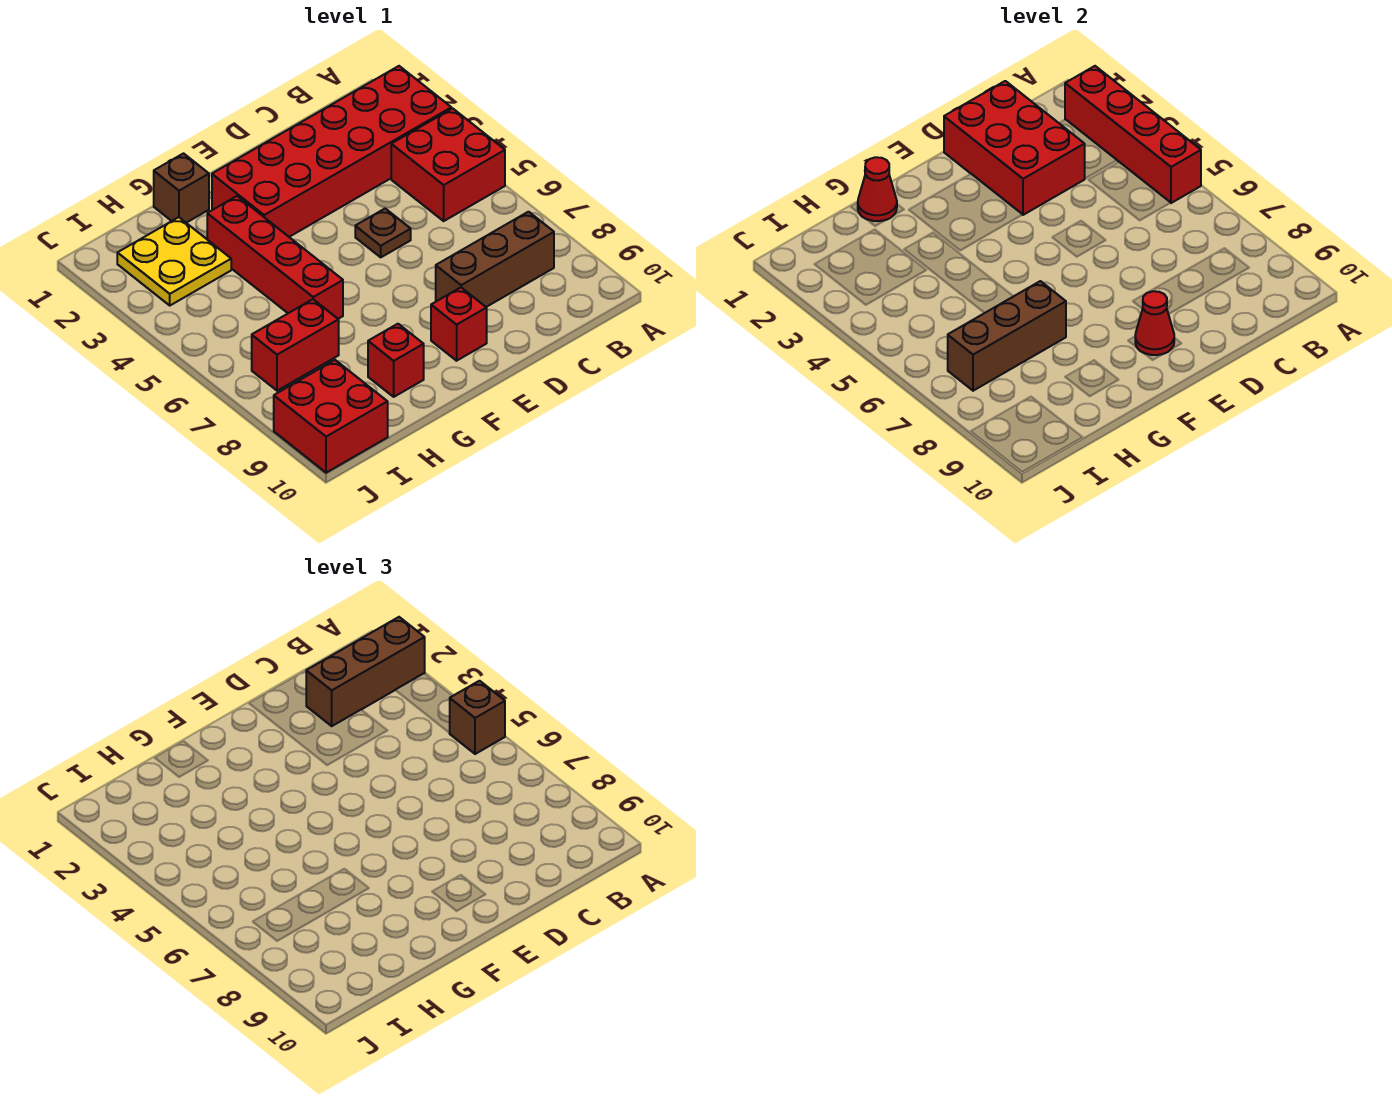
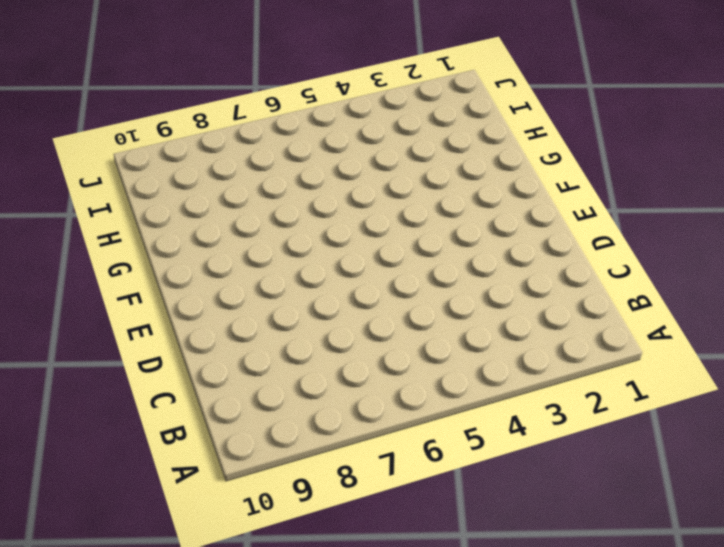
none -> red brick A2:F3 level 1
none -> red brick A4:B5 level 1
none -> brown brick B8:D8 level 1

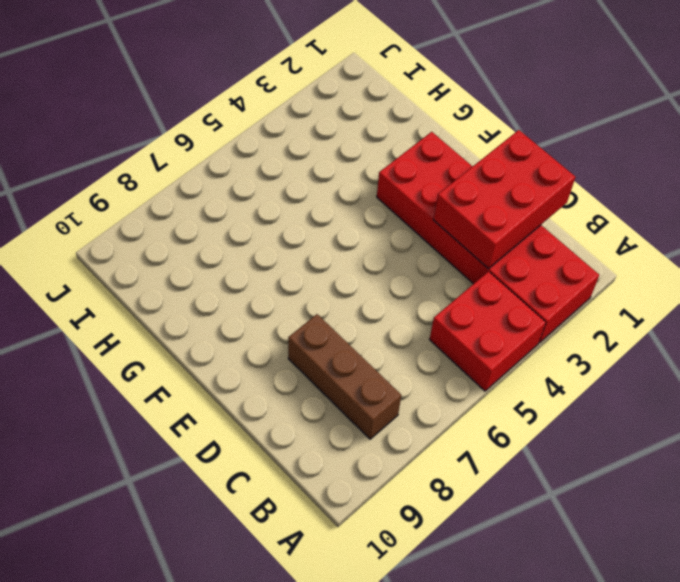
none -> brown plate D5 level 1
none -> red brick E9 level 1
none -> brown brick G1 level 1

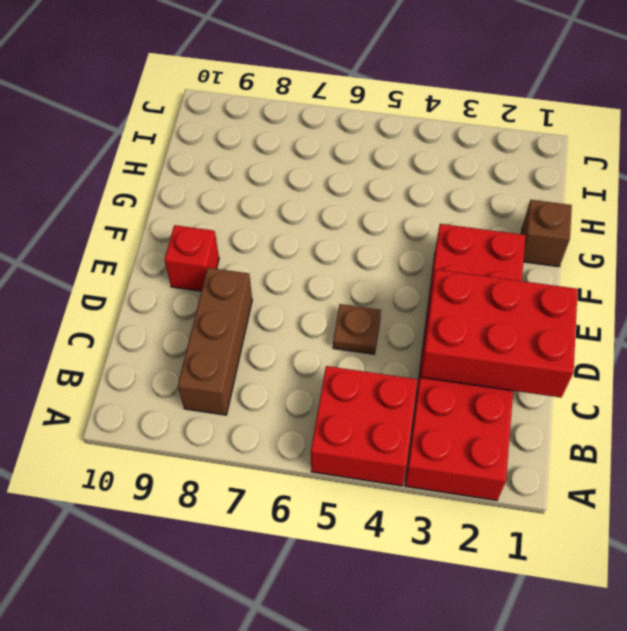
none -> red brick G3:G6 level 1
none -> red brick G9 level 1
none -> yellow plate H2:I3 level 1

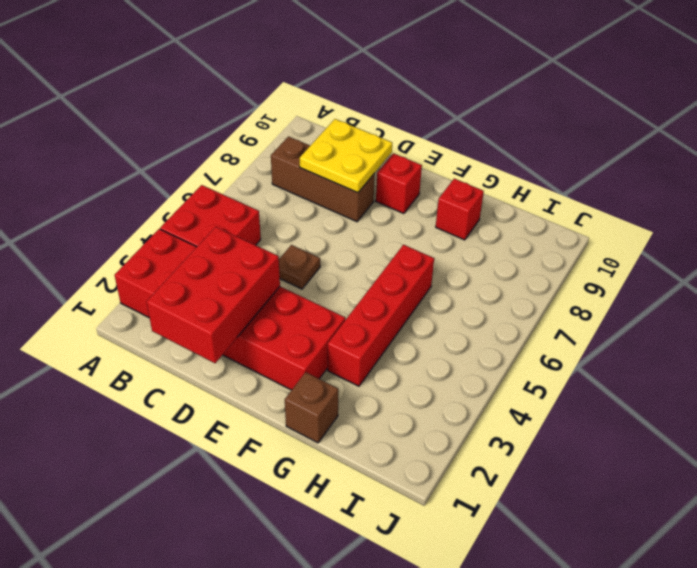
yellow plate C8:D9 level 2 -> yellow plate H2:I3 level 1
none -> red brick H7:I7 level 1
none -> red brick I9:J10 level 1
none -> red brick A2:A5 level 2

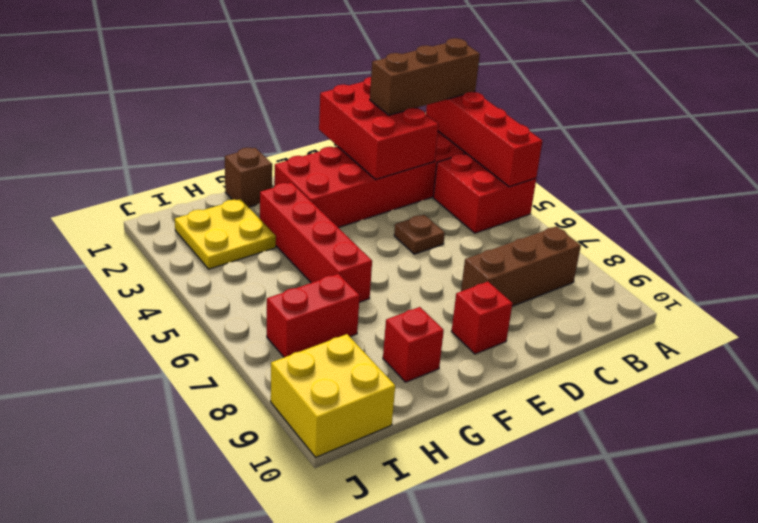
yellow brick I9:J10 level 1 -> red brick I9:J10 level 1
none -> red cone E9 level 2
none -> red cone G1 level 2
none -> brown brick G7:I7 level 2

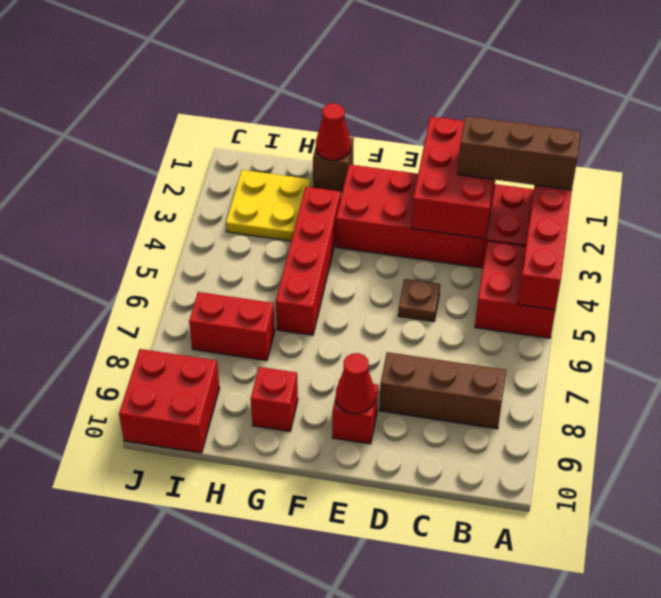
none -> brown brick G7:I7 level 2
none -> brown brick A5 level 3

